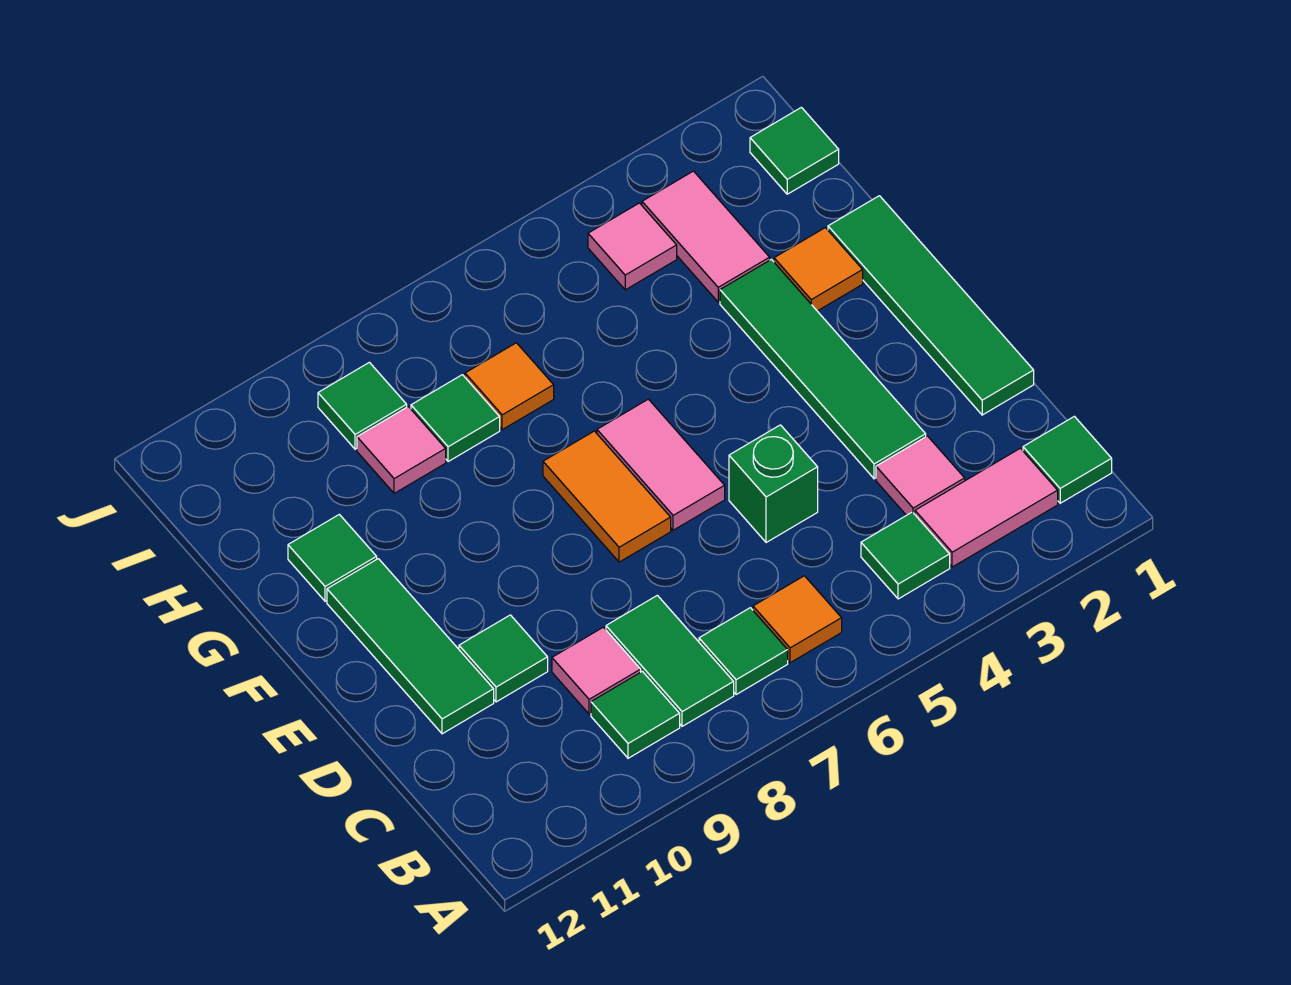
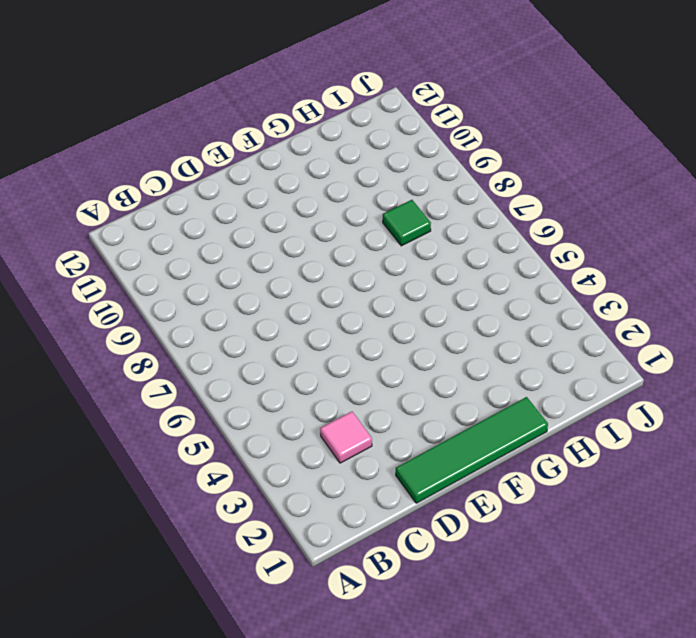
none -> green tile B1 level 1
none -> pink tile B2:B3 level 1
none -> green tile B4 level 1

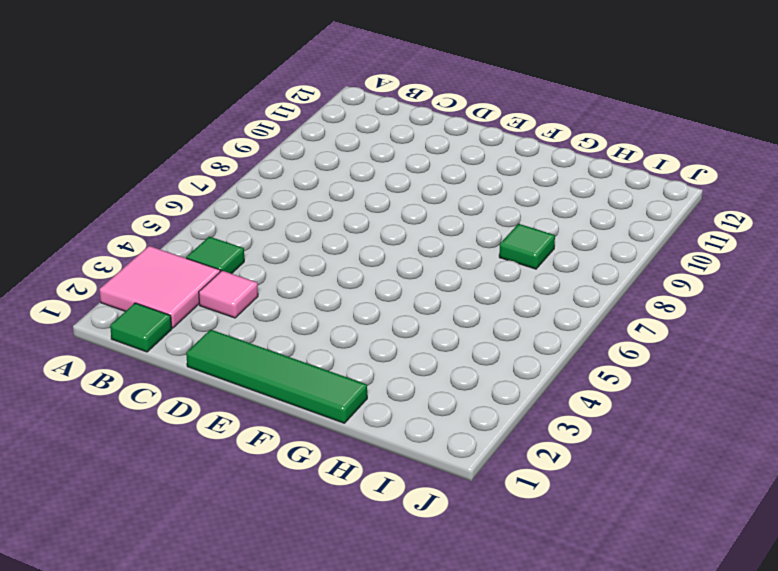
pink tile A2:B3 level 1 -> pink tile B2:B3 level 1
none -> orange tile B6 level 1
none -> green tile B7 level 1
none -> green tile B8:C8 level 1

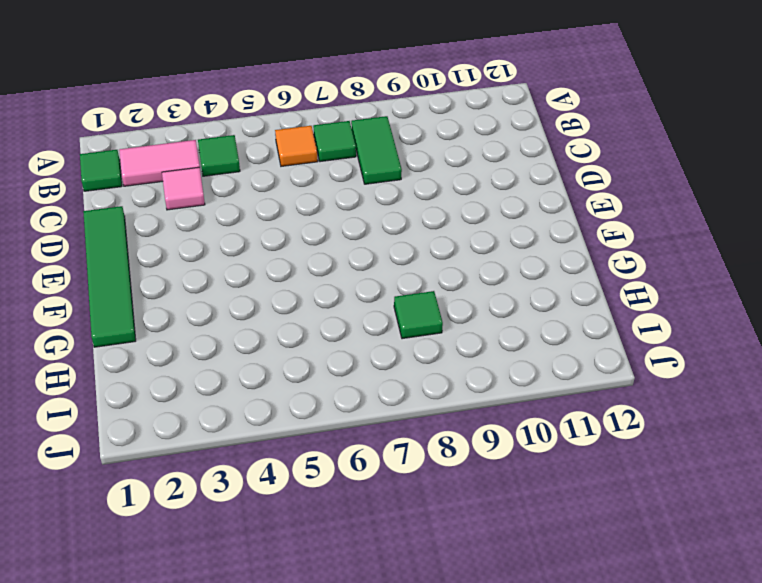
none -> green tile B9 level 1
none -> pink tile C9 level 1
none -> green tile D3:G3 level 1

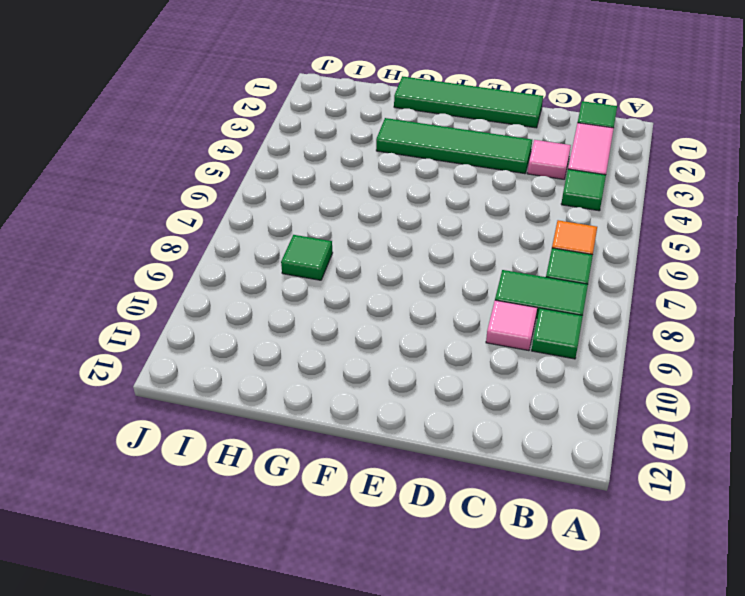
none -> green brick D5 level 1
none -> green tile D10 level 1
none -> green tile D11:F11 level 1

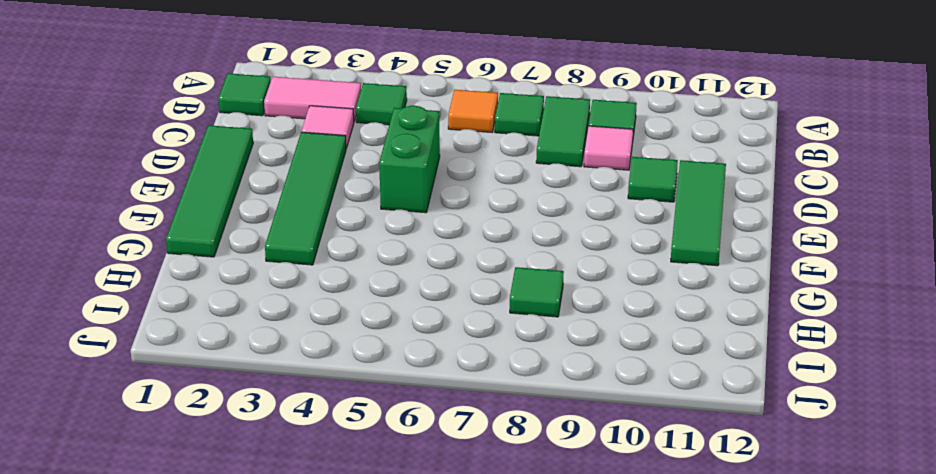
green brick D5:E5 level 1 -> green brick D5 level 1
none -> pink tile E6:F6 level 1
none -> orange tile E7:F7 level 1
none -> orange tile G2 level 1

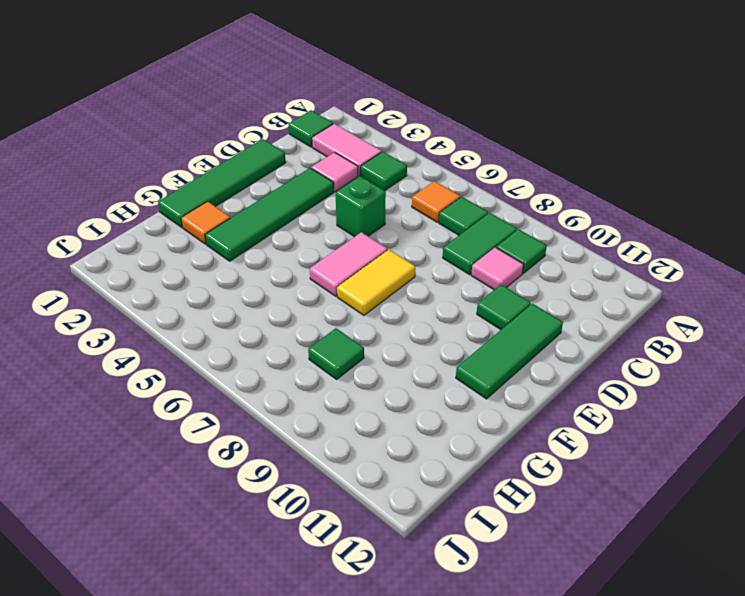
yellow tile E7:F7 level 1 -> orange tile E7:F7 level 1
none -> green tile G11 level 1
none -> pink tile H3:I3 level 1
none -> orange tile H7 level 1

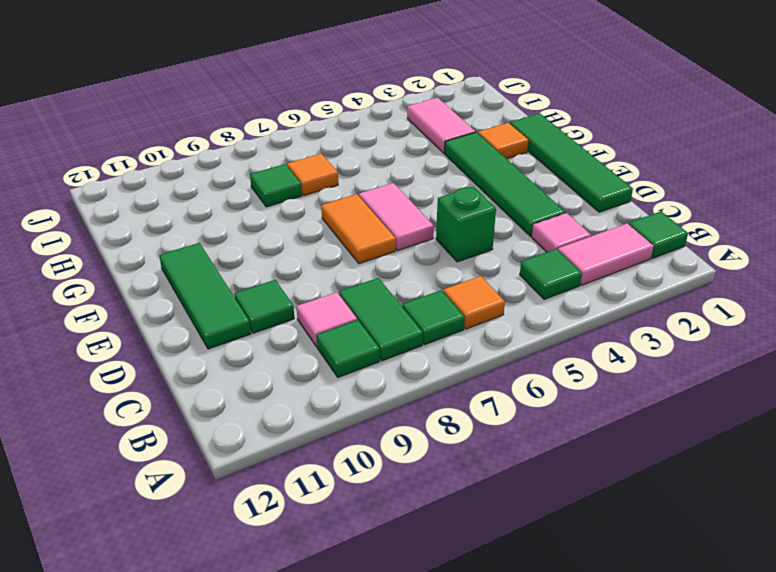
none -> green tile G11 level 1
none -> pink tile H9 level 1
none -> green tile I1 level 1

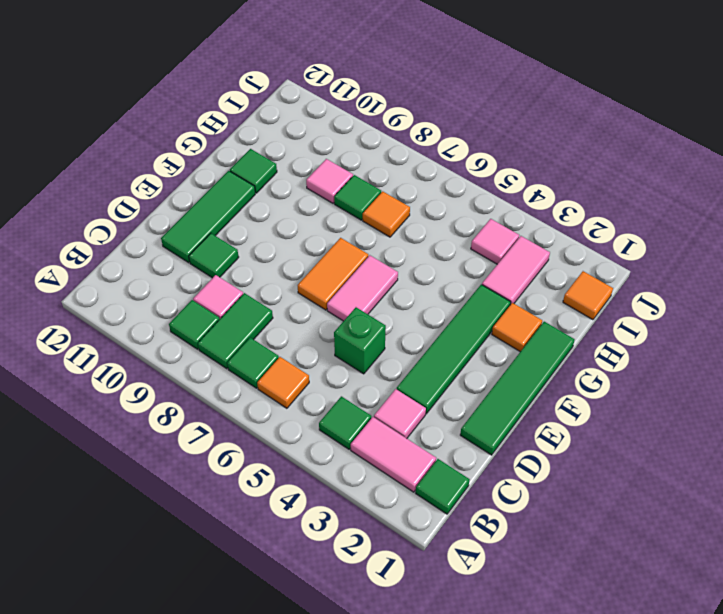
orange tile I1 level 1 -> green tile I1 level 1
none -> green tile I9 level 1

